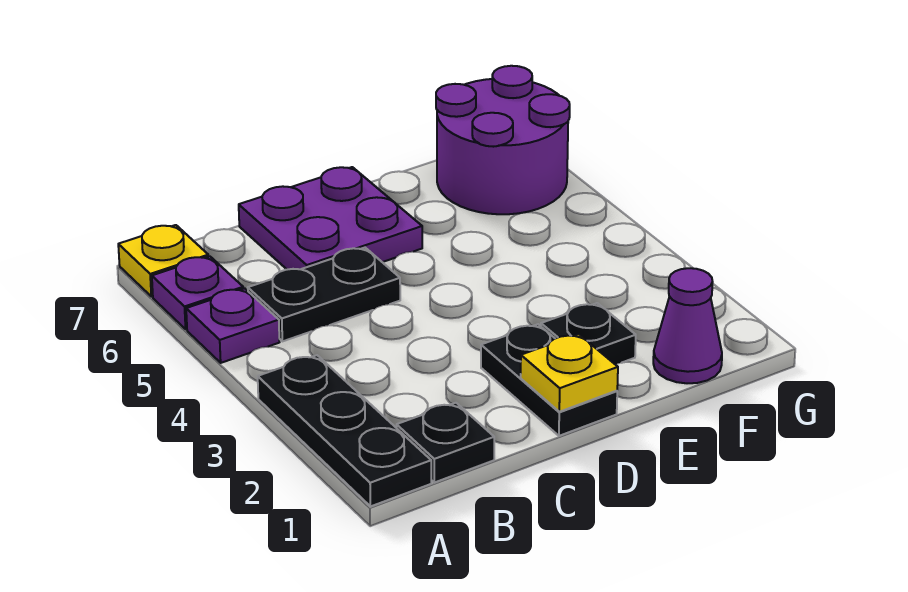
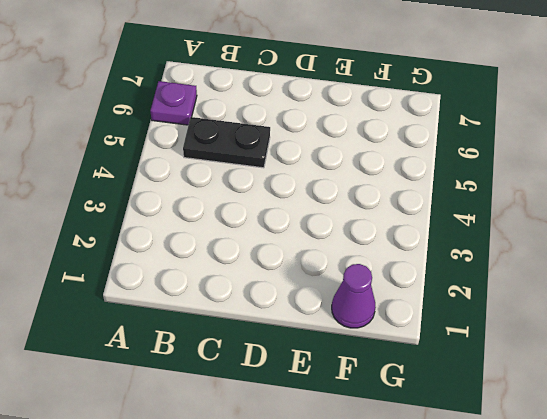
none -> black plate A1:A3 level 1
none -> purple plate A5 level 1
none -> yellow plate A7 level 1

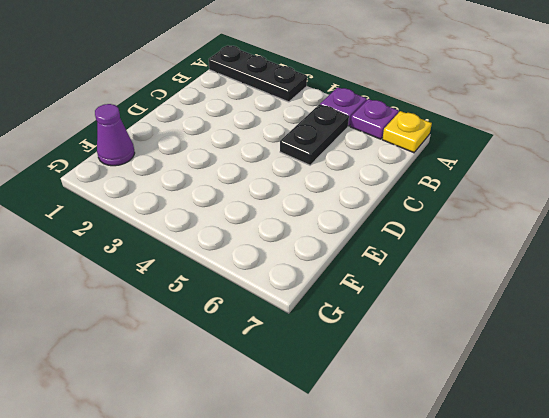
none -> black plate B1 level 1
none -> purple plate C6:D7 level 1
none -> black plate D1:D2 level 1

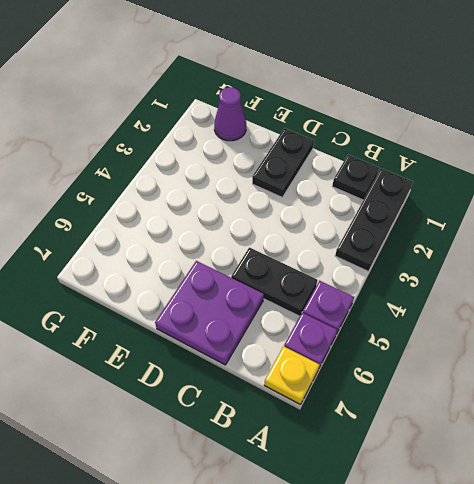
none -> black plate E2 level 1
none -> purple round brick F6:G7 level 1
none -> yellow plate D1 level 2

